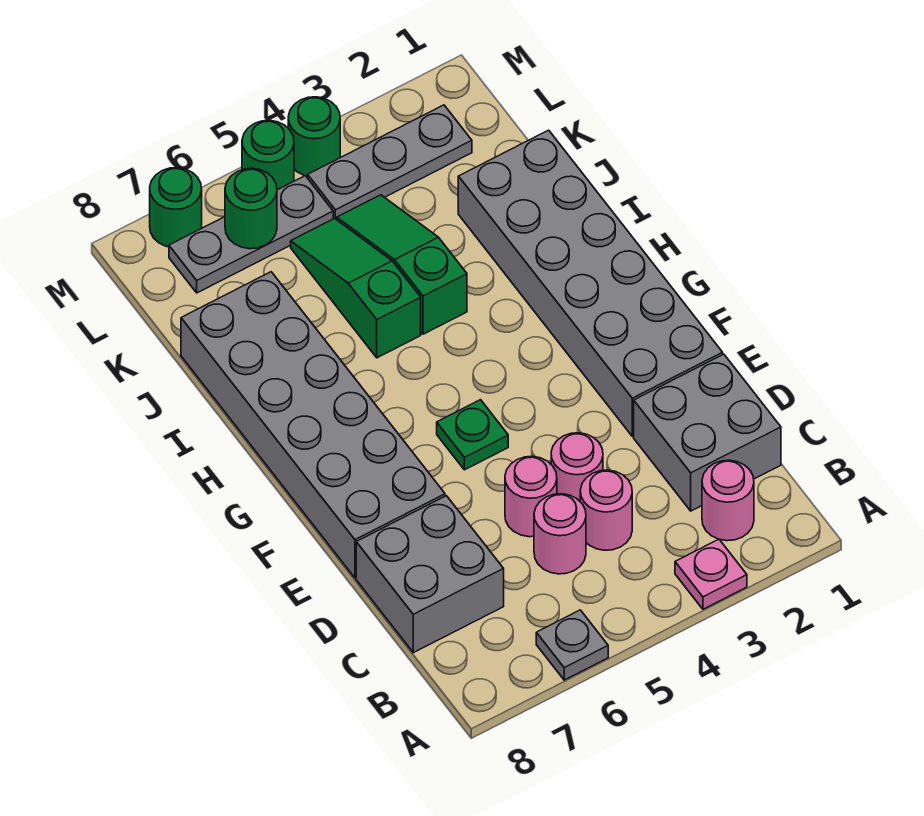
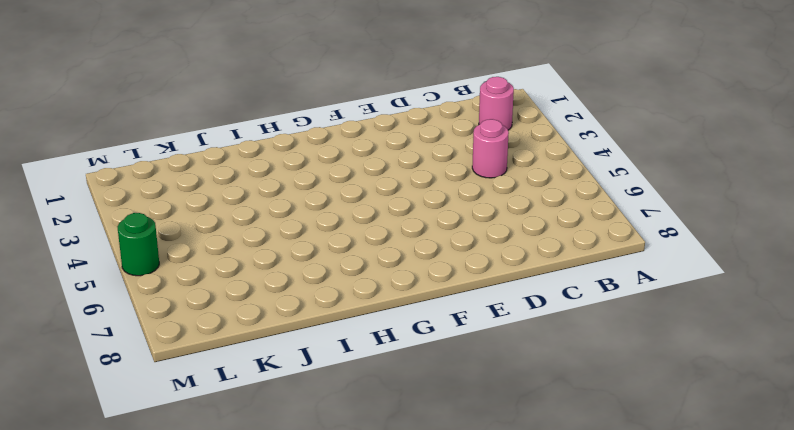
none -> pink plate A3 level 1
none -> grey plate A6 level 1
none -> grey brick C1:D2 level 1

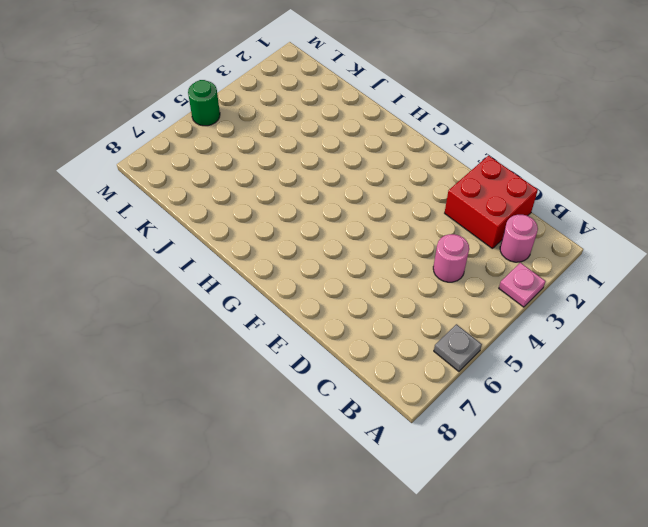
red brick C1:D2 level 1 -> grey brick C1:D2 level 1
none -> pink round brick C5 level 1
none -> grey brick C7:D8 level 1
none -> pink round brick D4 level 1

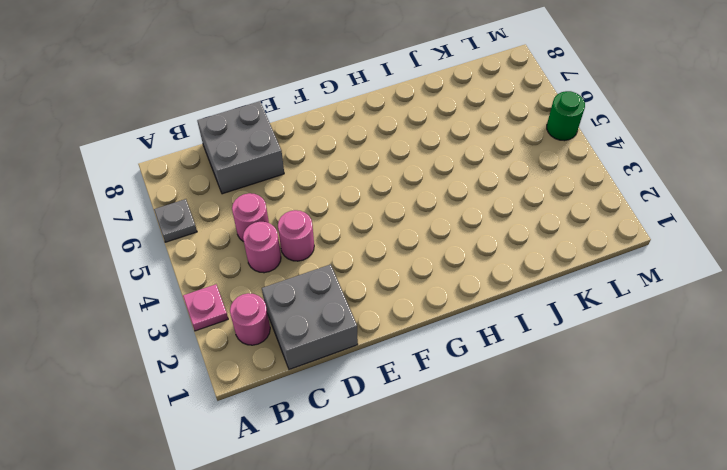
none -> pink round brick D5 level 1
none -> grey brick E1:J2 level 1
none -> grey brick E7:J8 level 1

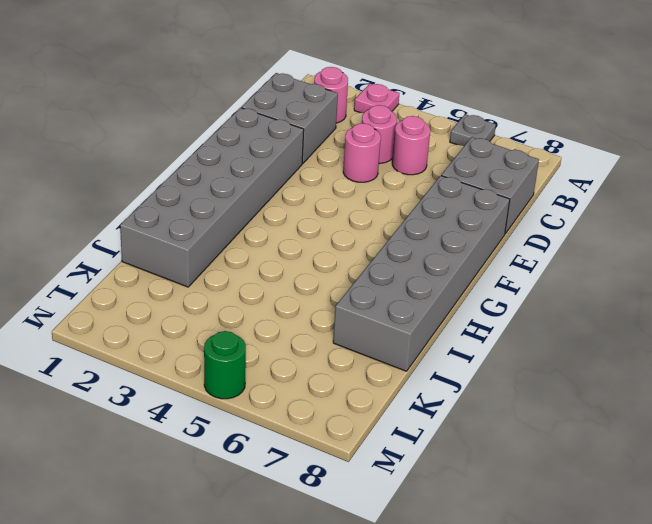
none -> pink round brick D5 level 1
none -> green plate F5 level 1
none -> green slope I4:K4 level 1 top I

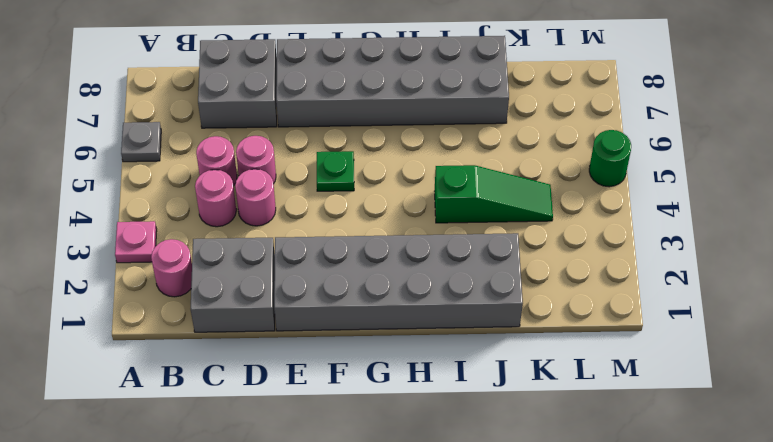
none -> green slope I5:K5 level 1 top I
none -> grey plate L2:L4 level 1
none -> grey plate L5:L7 level 1

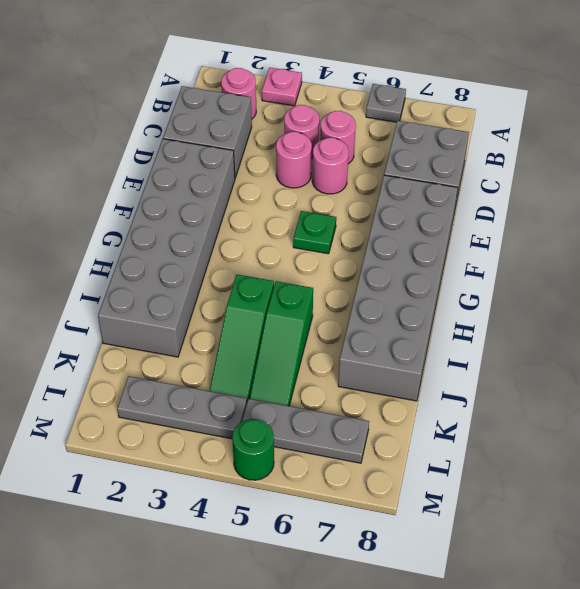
none -> green round brick M4 level 1
none -> green round brick M7 level 1
none -> green round brick L6 level 2

